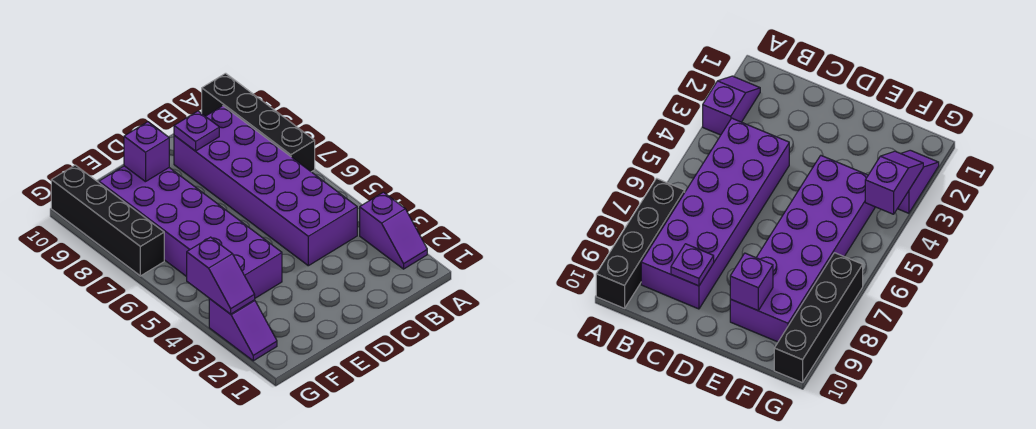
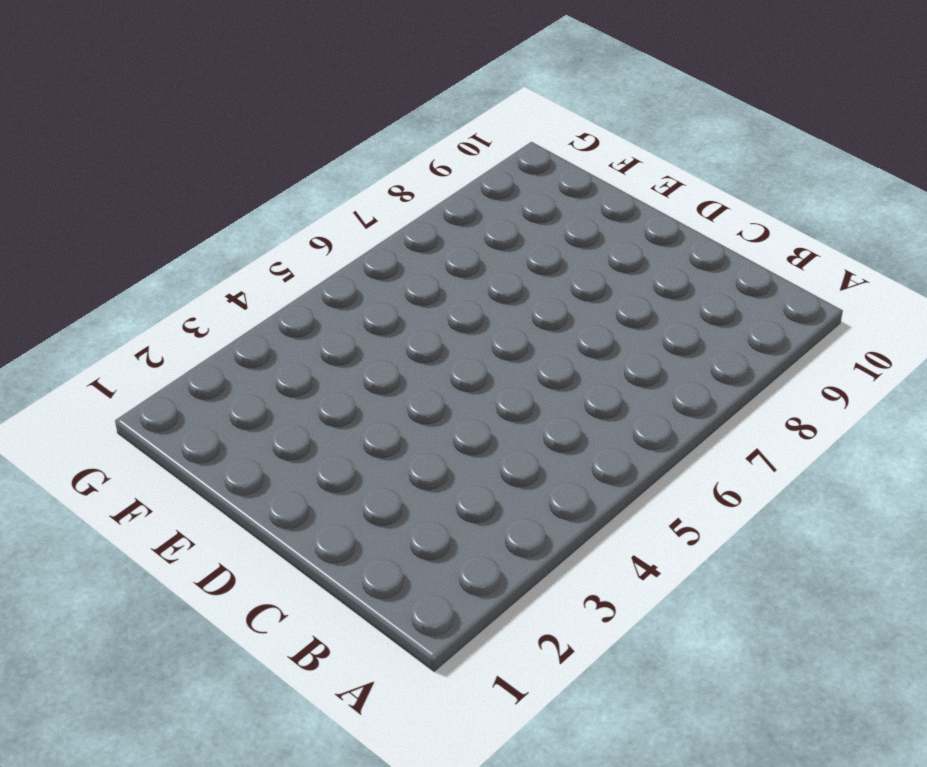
none -> purple slope A2:A3 level 1 top 3
none -> black brick A7:A10 level 1

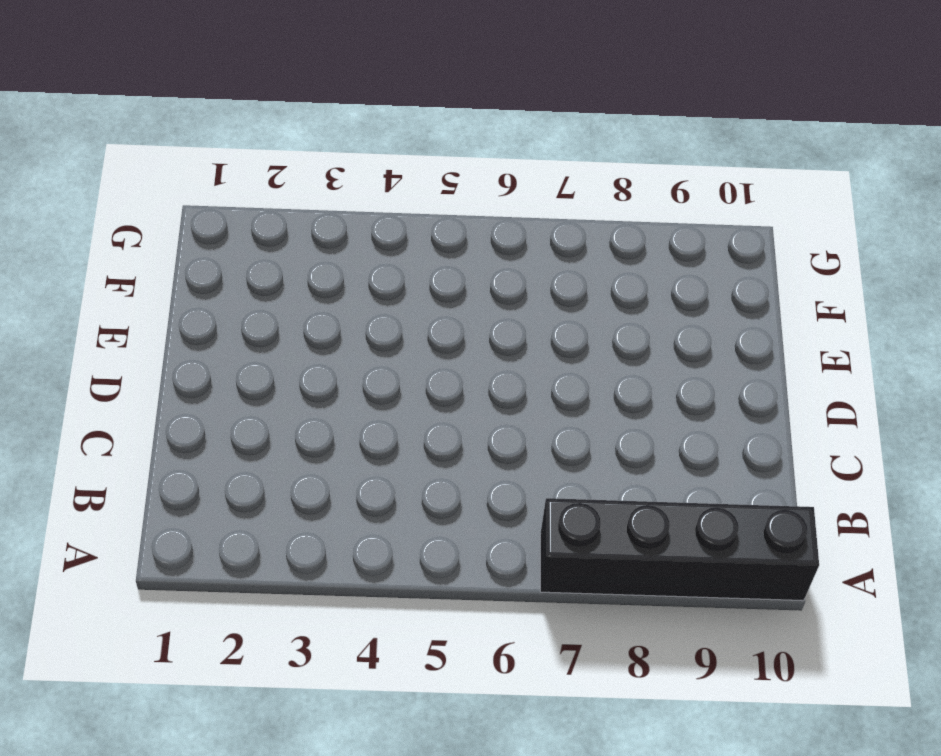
none -> purple slope A2:A3 level 1 top 3
none -> purple brick B4:C9 level 1

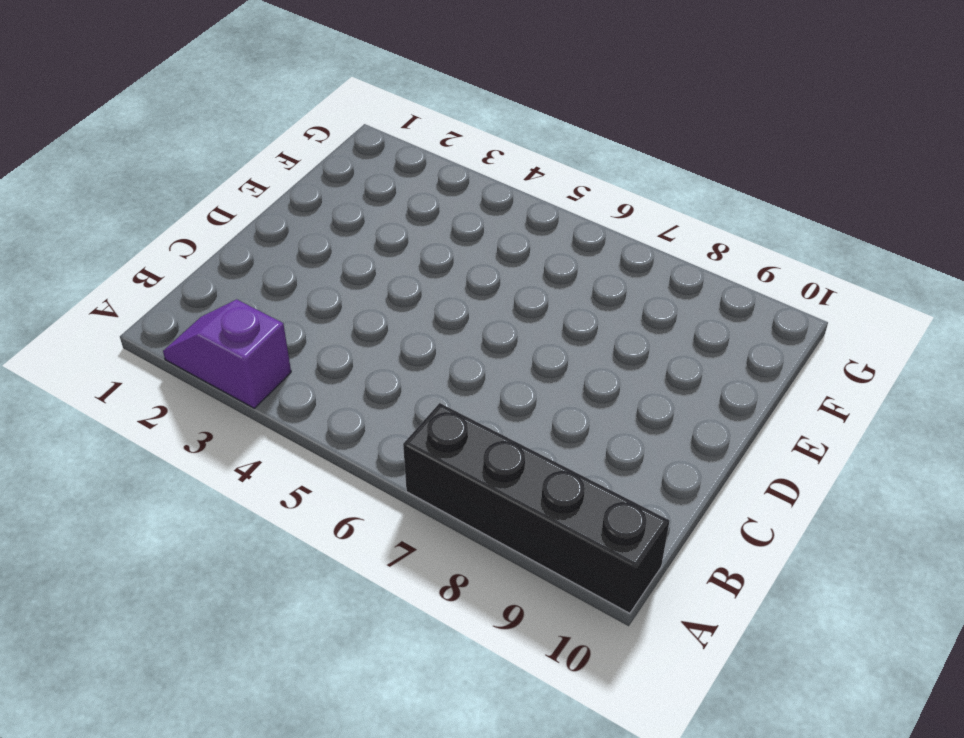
none -> purple brick B4:C9 level 1
none -> purple brick E4:F9 level 1

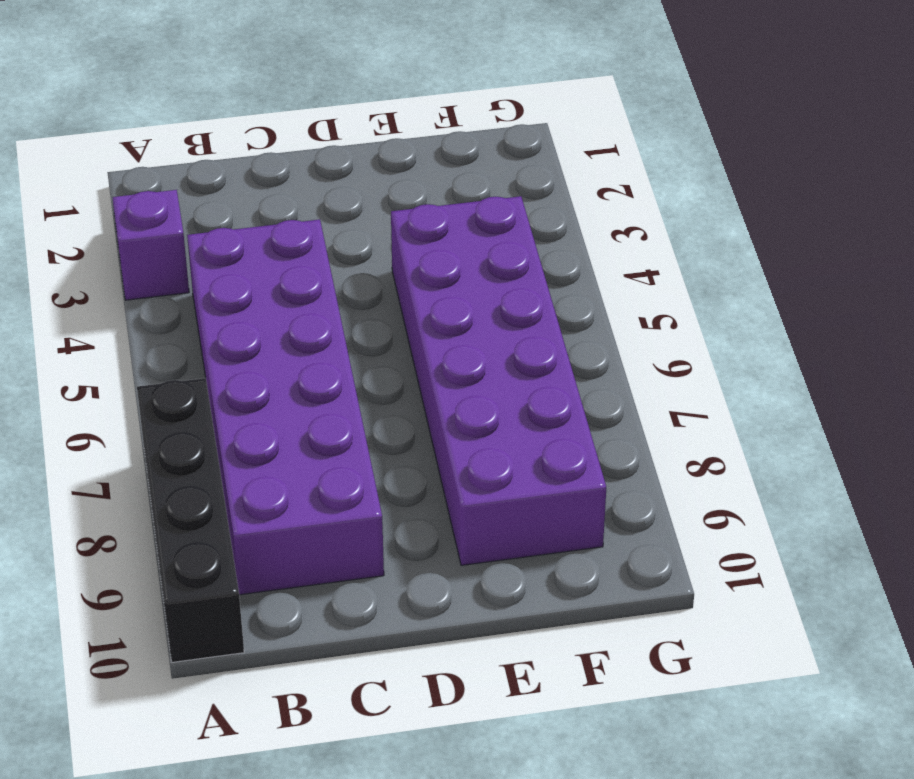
none -> purple slope G2:G3 level 1 top 3
none -> black brick G7:G10 level 1

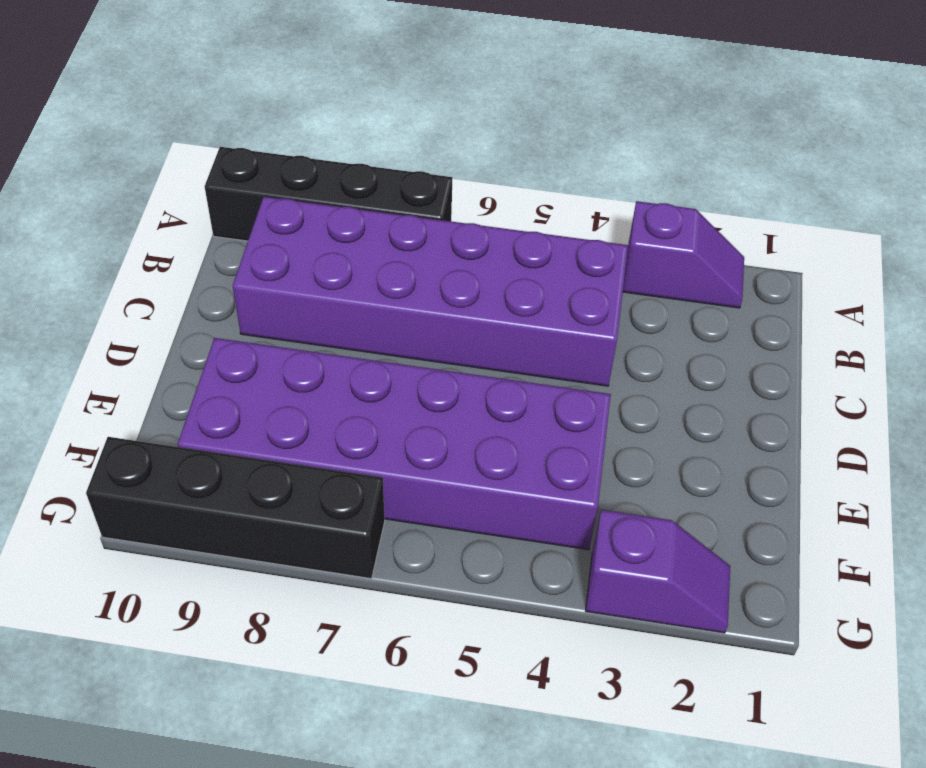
none -> purple plate C9 level 2
none -> purple brick E9 level 2

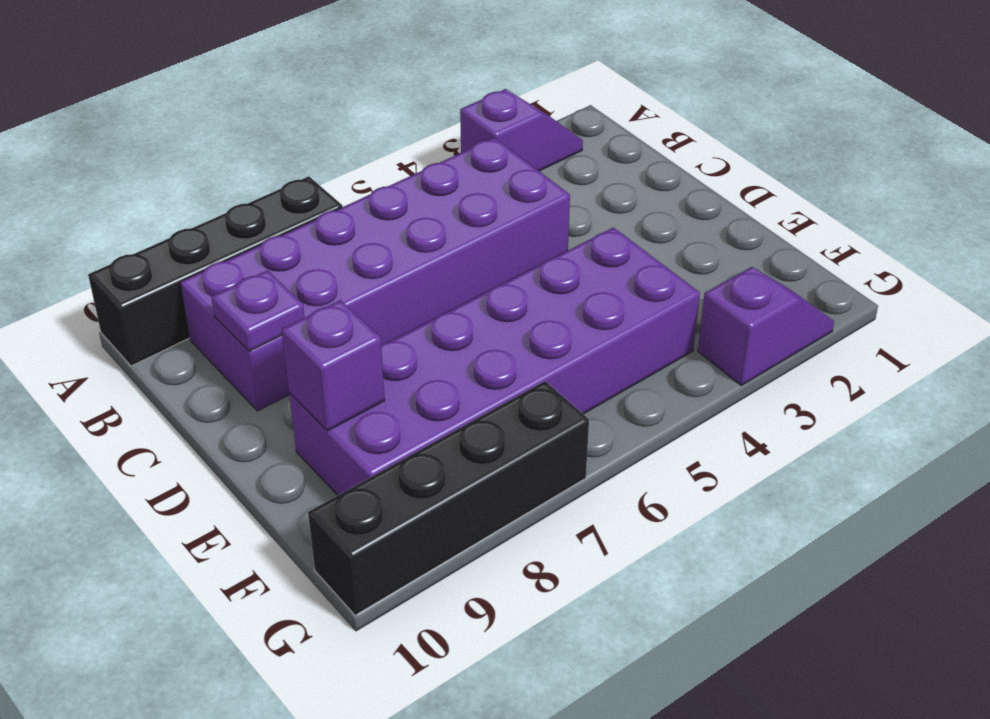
none -> purple slope G3:G4 level 2 top 4

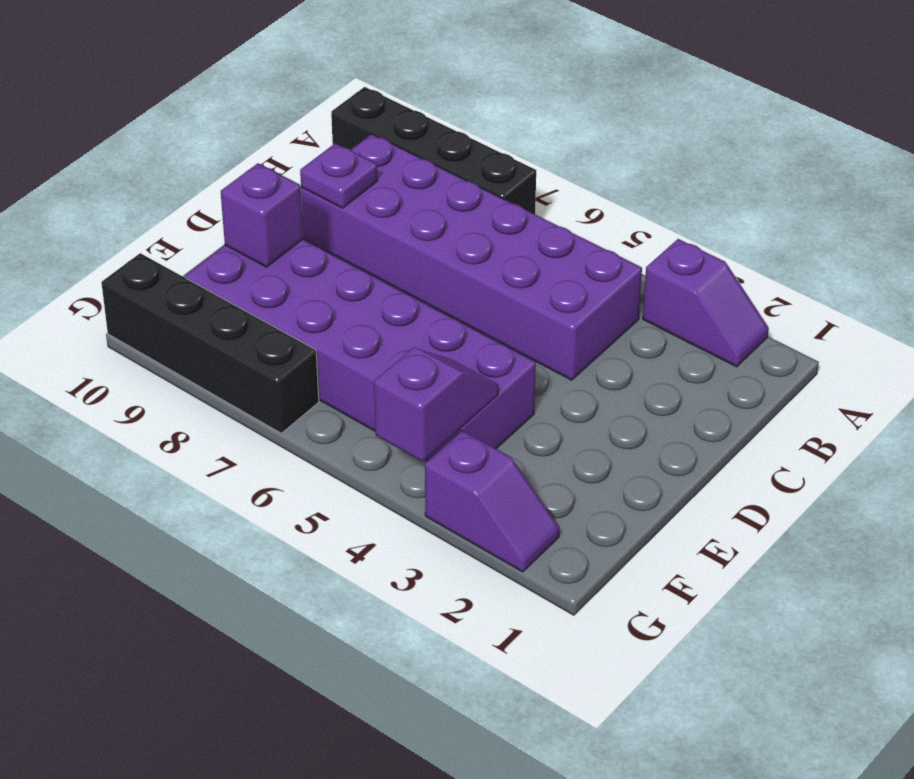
purple slope F4:G4 level 2 top G -> purple slope G3:G4 level 2 top 4

